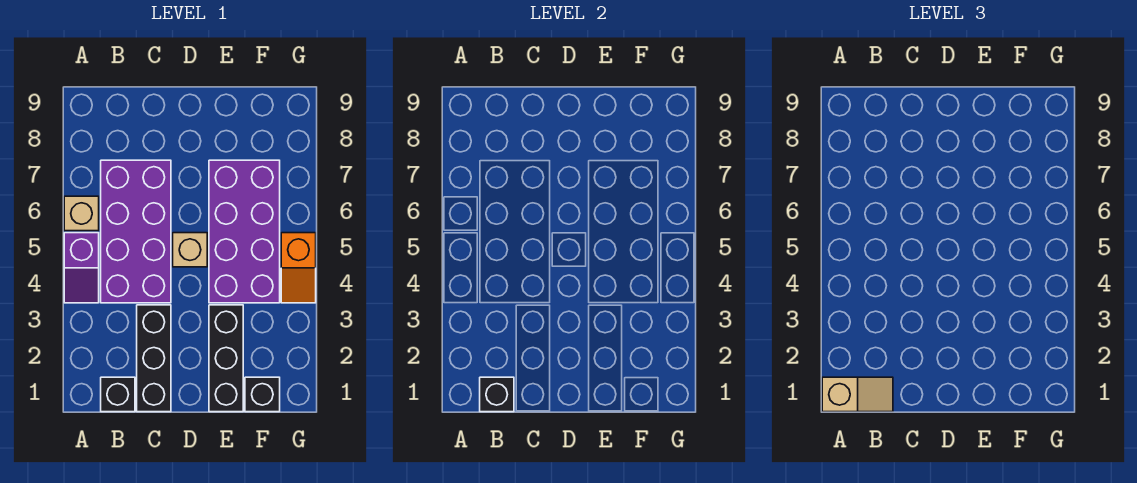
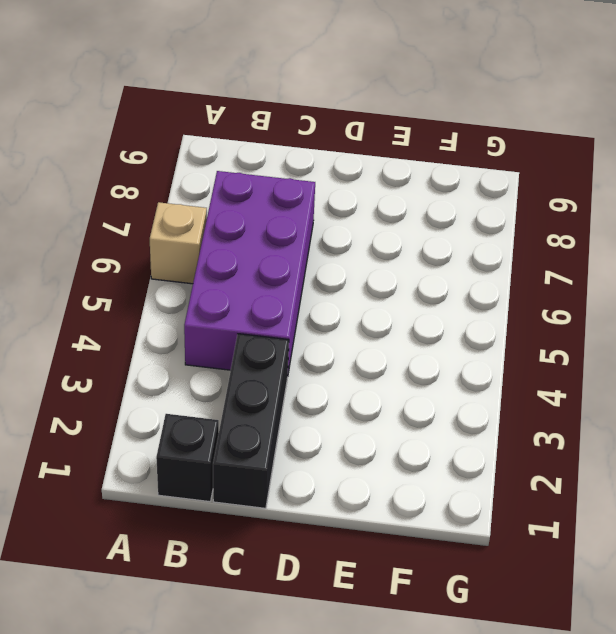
none -> purple slope A4:A5 level 1 top 5
none -> tan brick D5 level 1
none -> black brick E1:E3 level 1

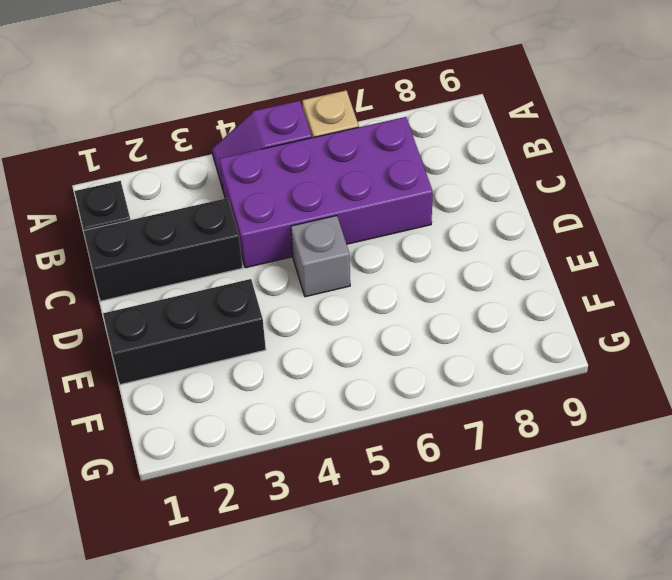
grey brick D5 level 1 -> tan brick D5 level 1
none -> purple brick E4:F7 level 1
none -> black brick F1 level 1
none -> orange slope G4:G5 level 1 top 5

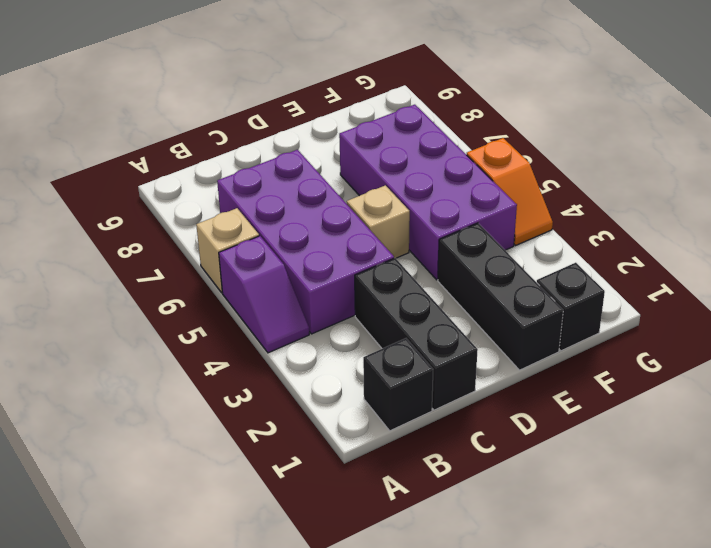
none -> black brick B1 level 2
none -> tan slope A1:B1 level 3 top A

